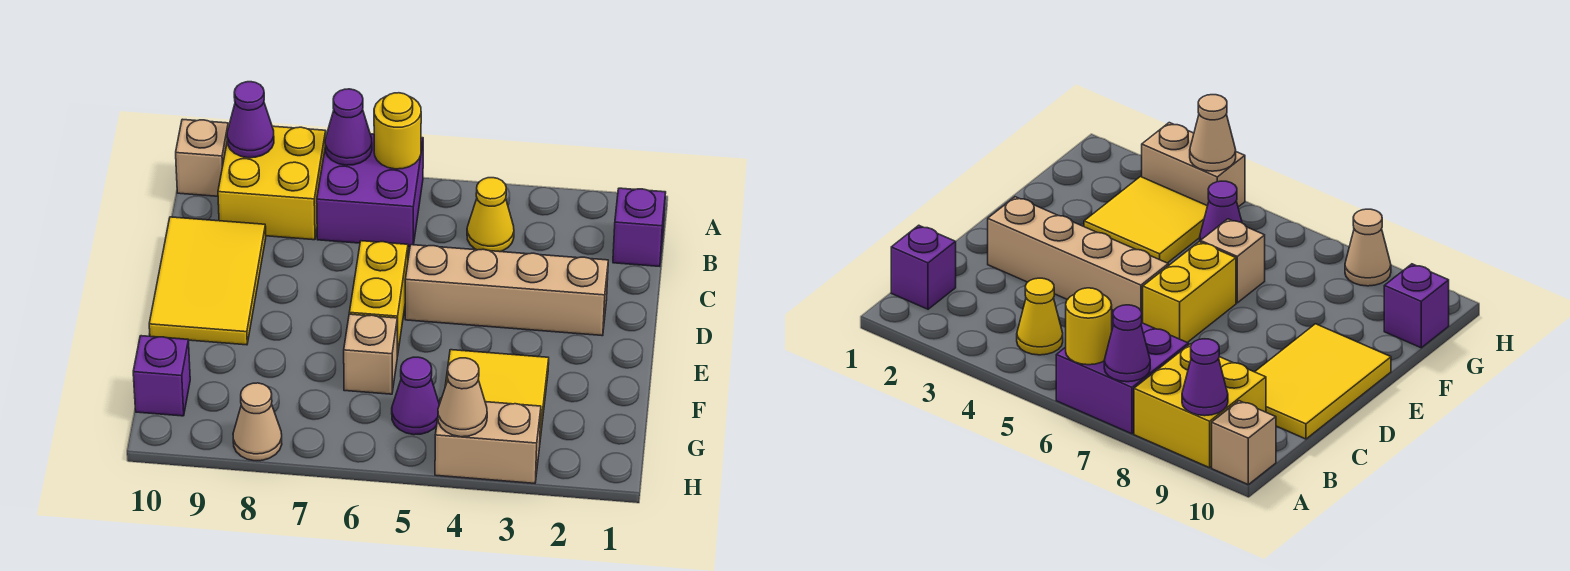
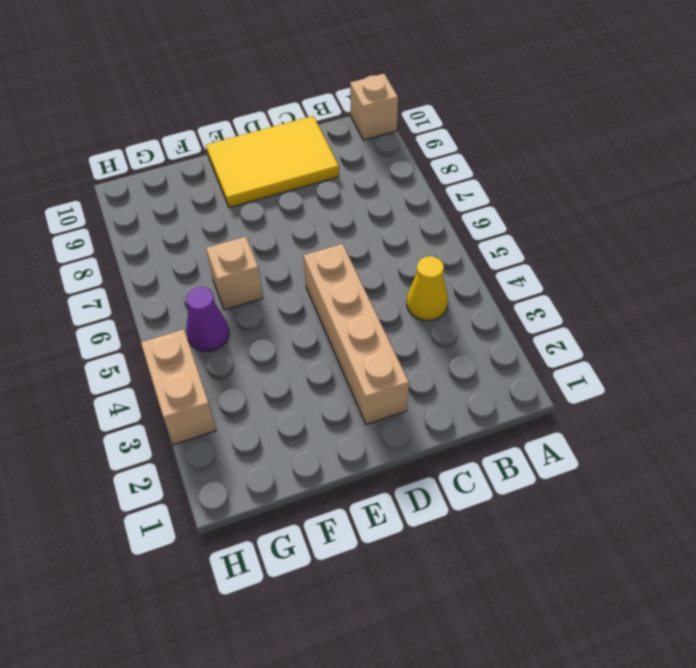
none -> purple brick A6:B7 level 1
none -> yellow brick A8:B9 level 1
none -> purple brick B1 level 1

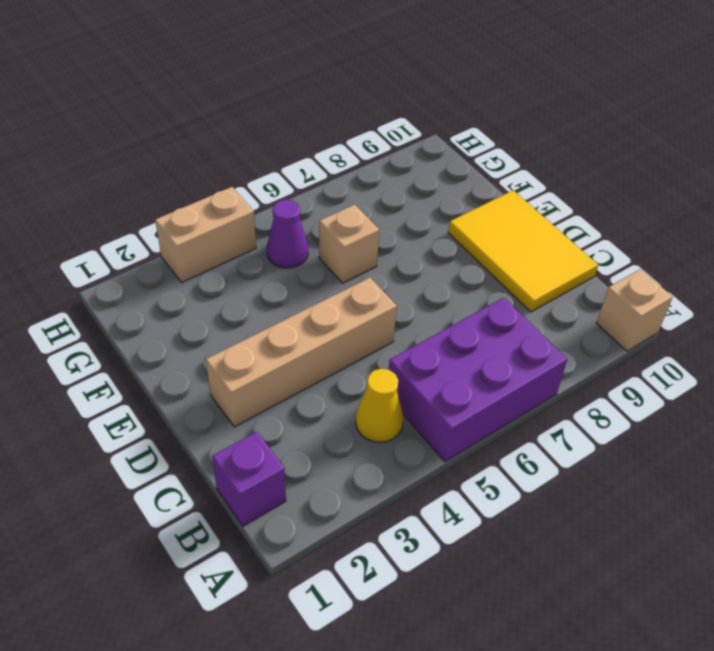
purple brick A5:B7 level 1 -> purple brick A6:B7 level 1
none -> yellow brick A8:B9 level 1
none -> yellow brick D6:E6 level 1
none -> yellow tile F3:G4 level 1

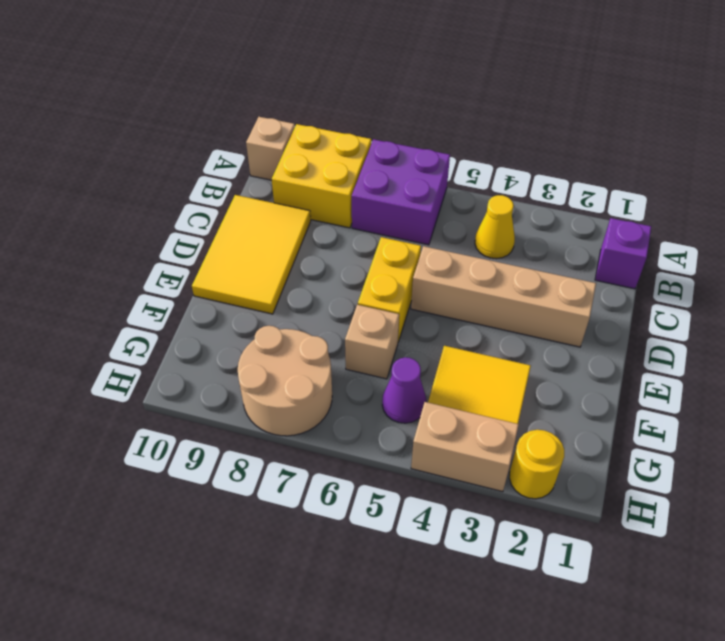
tan round brick G7:H8 level 1 -> tan cone H8 level 1
yellow round brick H2 level 1 -> yellow round brick A6 level 2
none -> purple brick G10 level 1
none -> purple cone A7 level 2
none -> purple cone A9 level 2

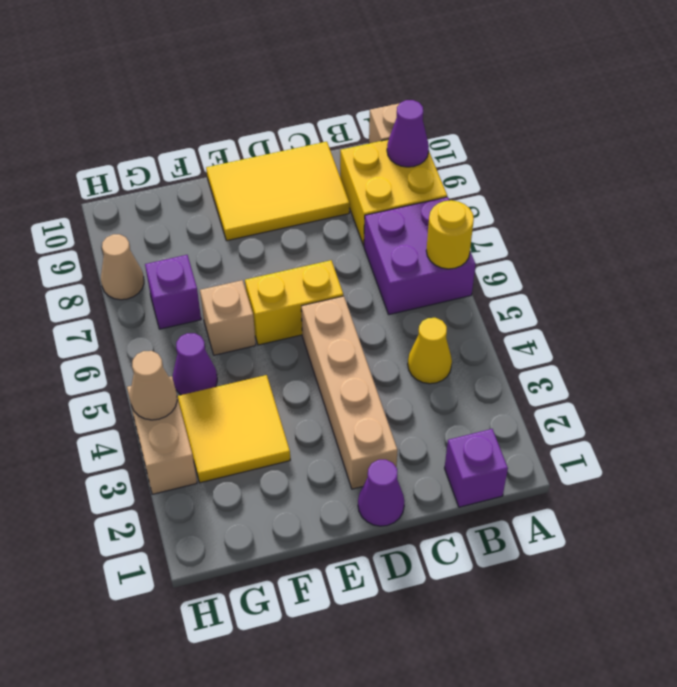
purple cone D1 level 1 -> purple cone A7 level 2
purple brick G7 level 1 -> purple brick G10 level 1

